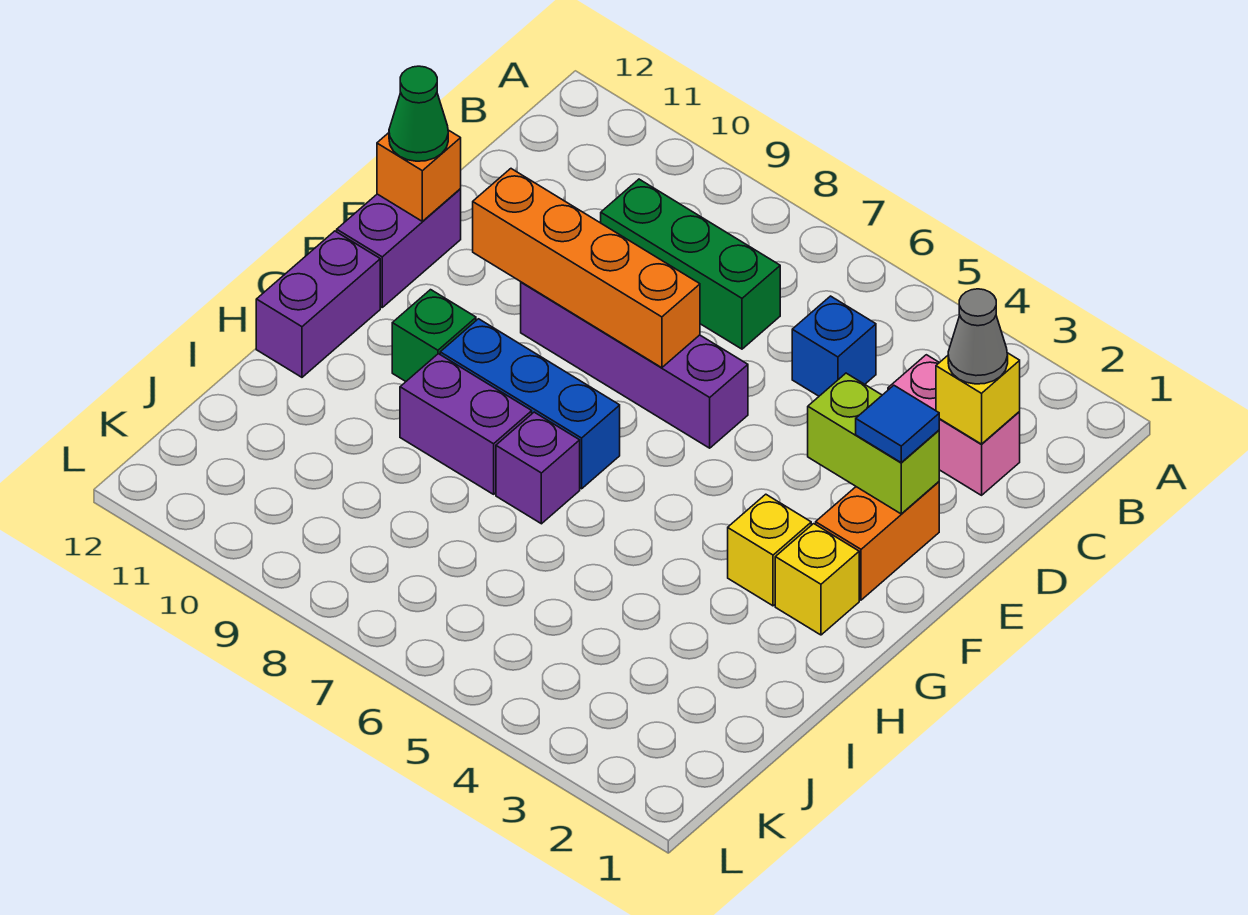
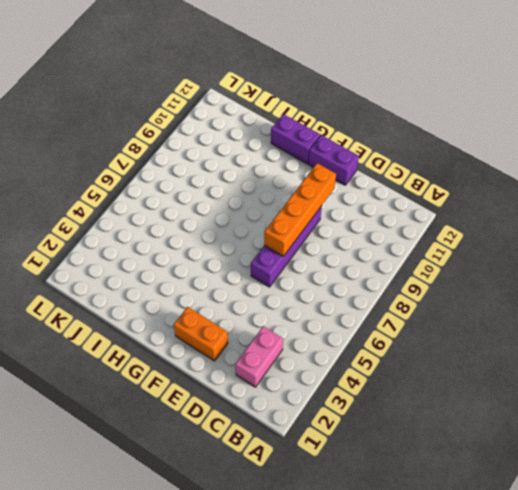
none -> blue brick C5 level 1
none -> green brick C7:C9 level 1
none -> yellow brick G2 level 1

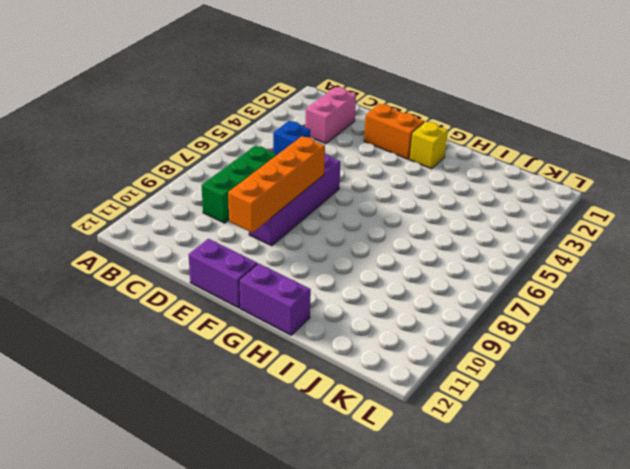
none -> yellow brick G3 level 1
none -> blue brick G7:G9 level 1
none -> green brick G10 level 1

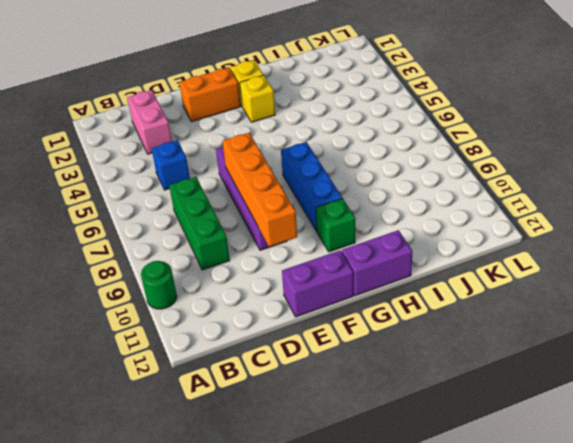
green round brick A10 level 1 -> none
none -> purple brick H7 level 1
none -> purple brick H8:H9 level 1
none -> yellow brick C2 level 2

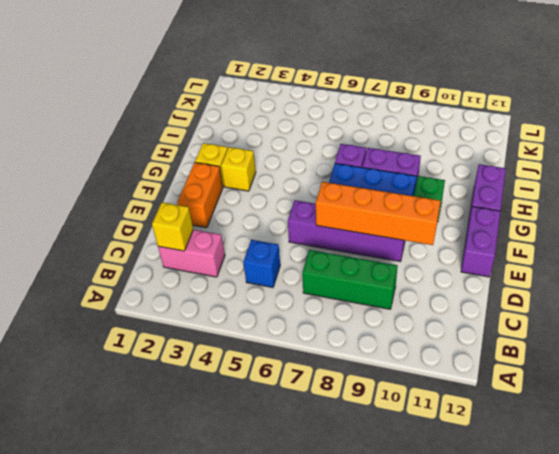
none -> lime brick E2:E3 level 2
none -> orange brick E12 level 2
none -> grey cone C2 level 3

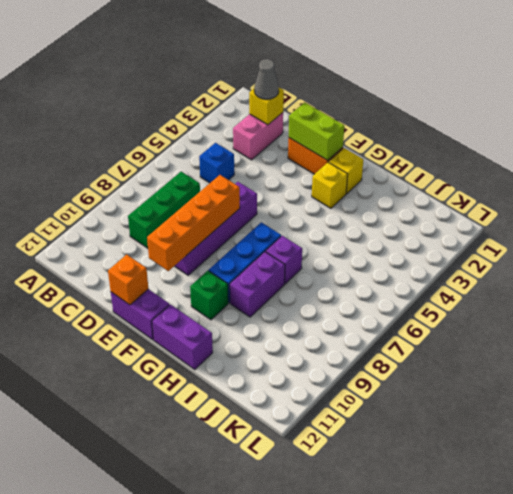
lime brick E2:F2 level 2 -> lime brick E2:E3 level 2
none -> blue tile E2 level 3
none -> green cone E12 level 3

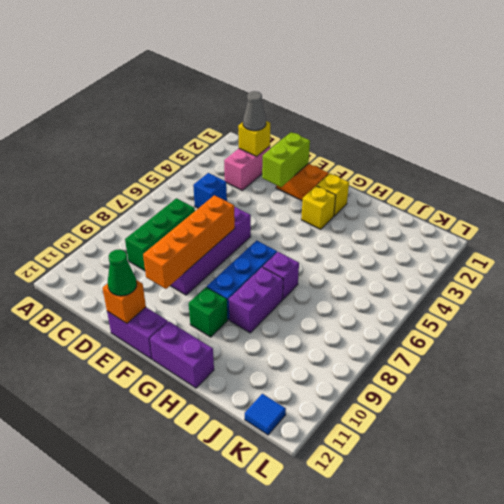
blue tile K12 level 1 -> blue tile E2 level 3

